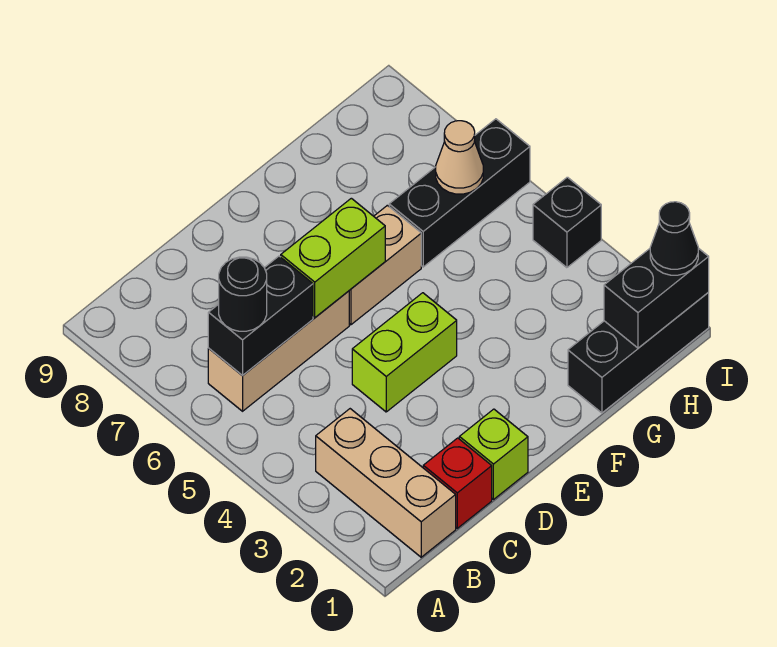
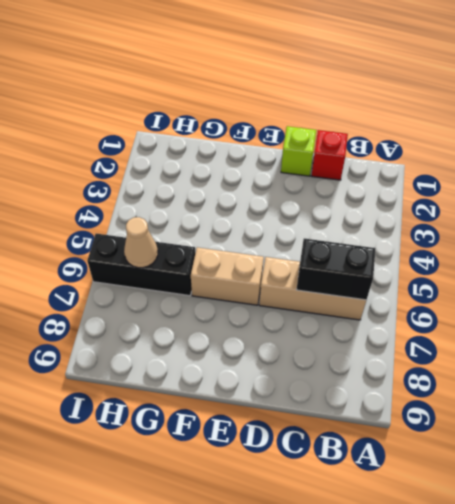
none -> tan brick B1:B3 level 1
none -> lime brick D4:E4 level 1
none -> black brick G1:I1 level 1

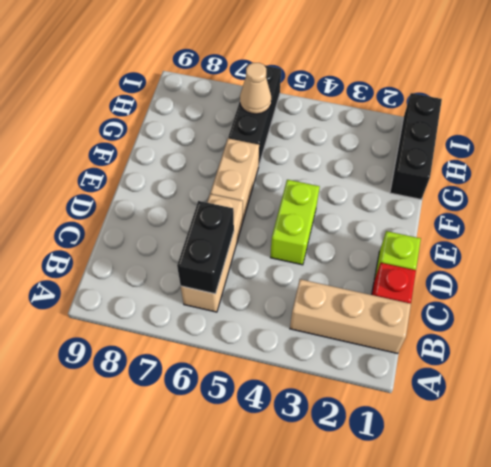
none -> black brick I4 level 1
none -> lime brick D6:E6 level 2
none -> black brick H1:I1 level 2

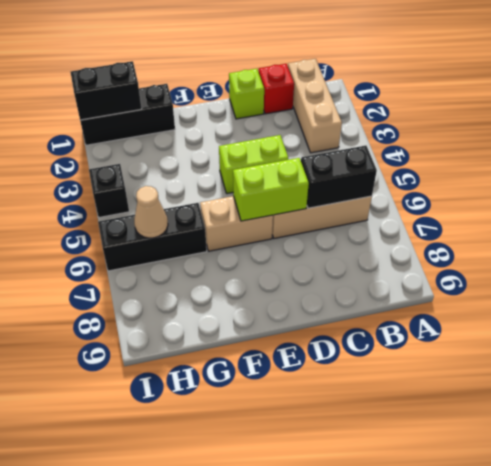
none -> black round brick B6 level 3
none -> black cone I1 level 3

